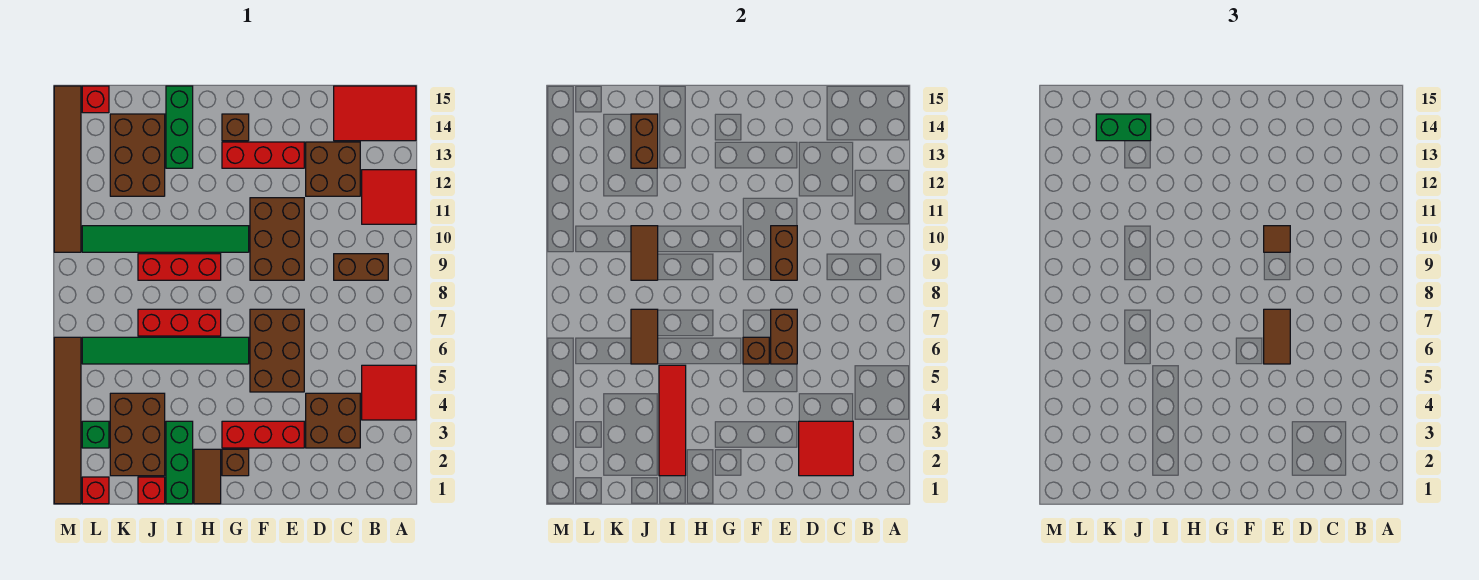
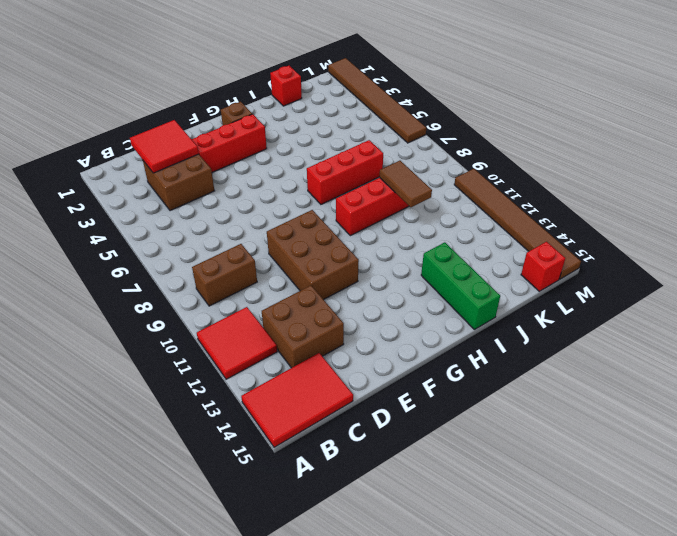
none -> red tile A4:B5 level 1
none -> brown brick E5:F7 level 1
none -> red brick E13:G13 level 1
none -> green tile G6:L6 level 1

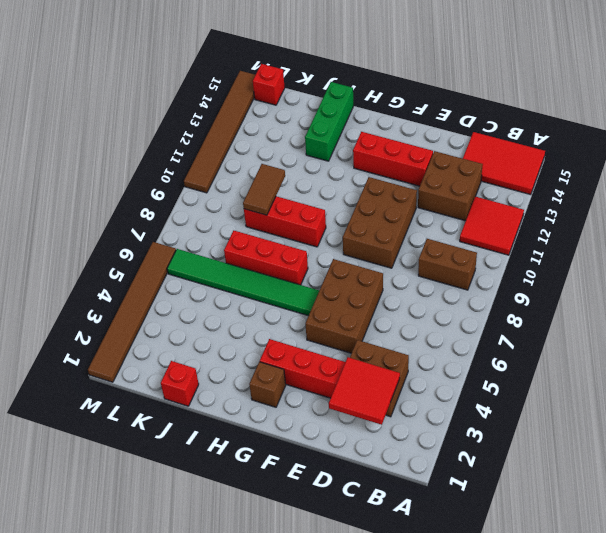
none -> red tile A4:B5 level 1
none -> green tile G10:L10 level 1
none -> brown brick G14 level 1
none -> brown tile H1:H2 level 1

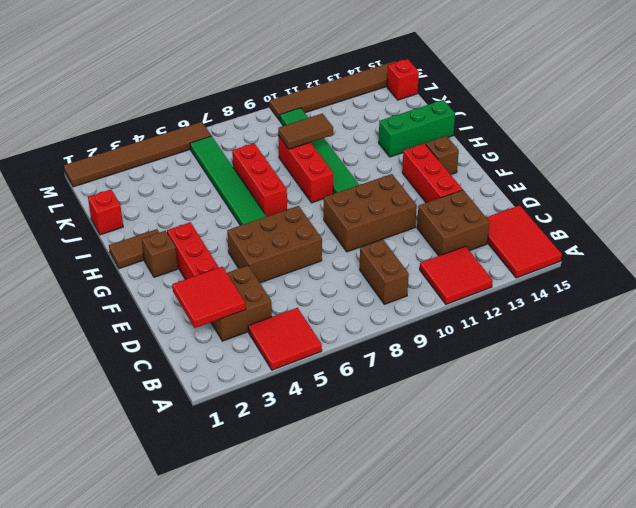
none -> green brick I1:I3 level 1
none -> brown brick J2:K4 level 1
none -> brown brick J12:K14 level 1
none -> red brick L1 level 1

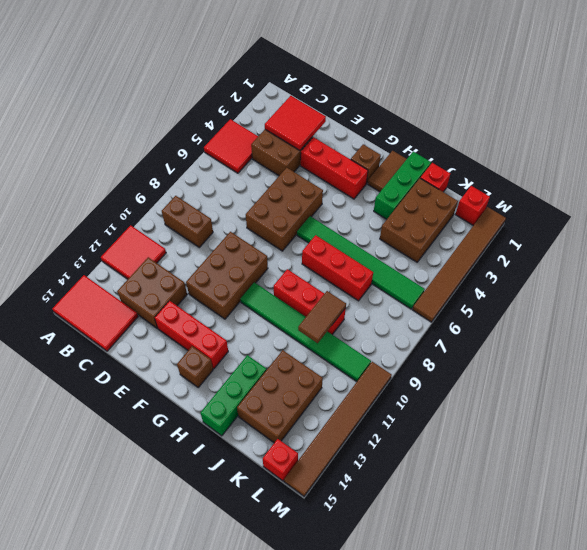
none -> green brick L3 level 1
none -> brown brick E6:E7 level 2
none -> brown brick E9:E10 level 2
none -> brown brick F6 level 2

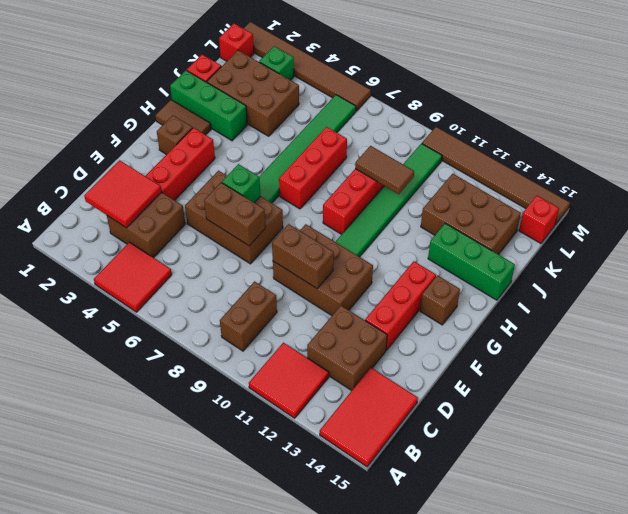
green brick F6 level 2 -> brown brick F6 level 2
none -> red tile I2:I5 level 2
none -> brown tile J6:J7 level 2
none -> brown brick J13:J14 level 2
none -> brown tile E6:E7 level 3

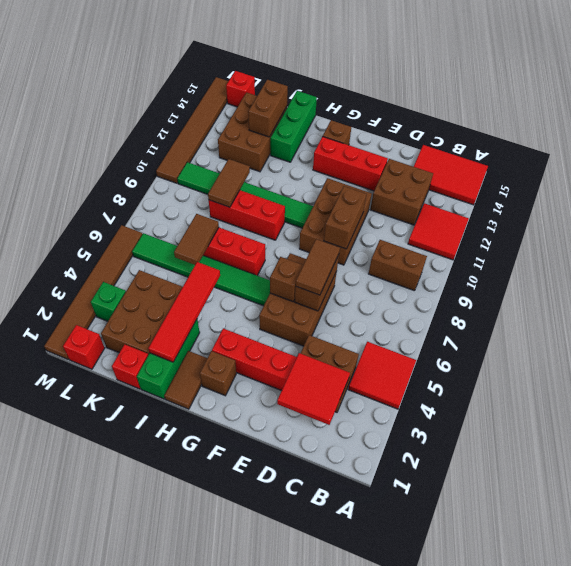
none -> brown tile E10 level 3
none -> green brick J14:K14 level 3

